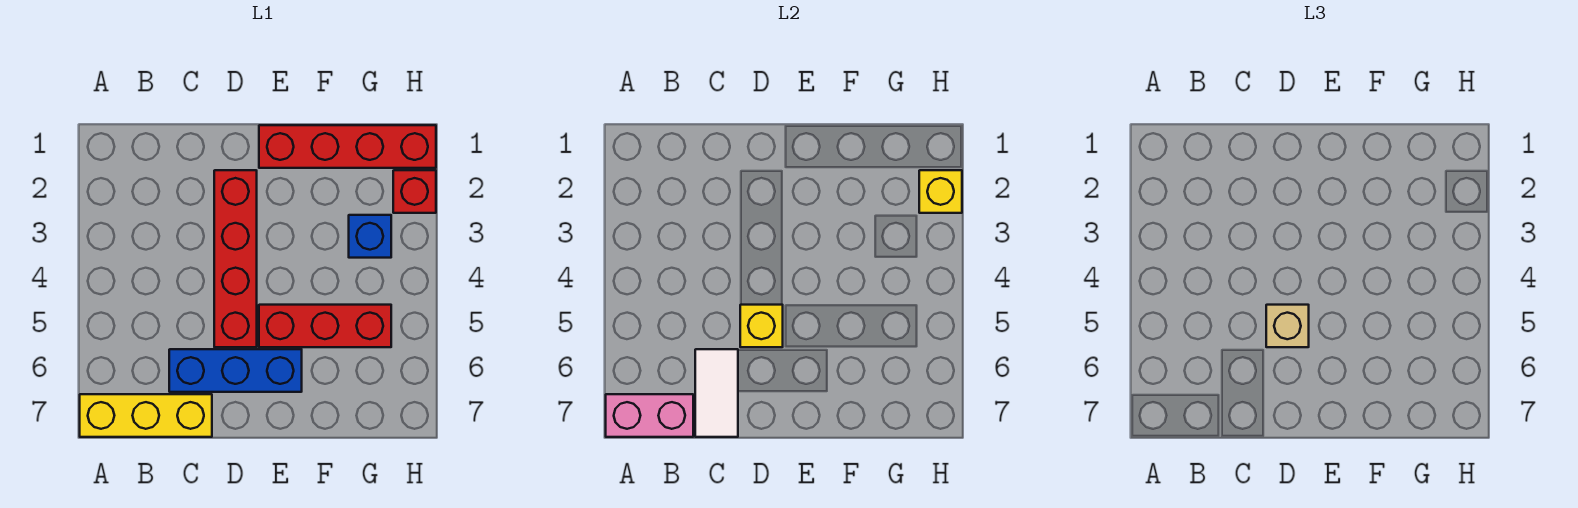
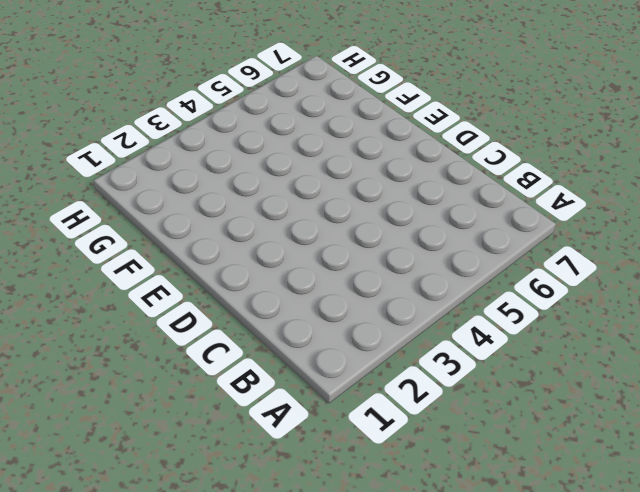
none -> yellow brick A7:C7 level 1
none -> blue brick C6:E6 level 1
none -> red brick D2:D5 level 1

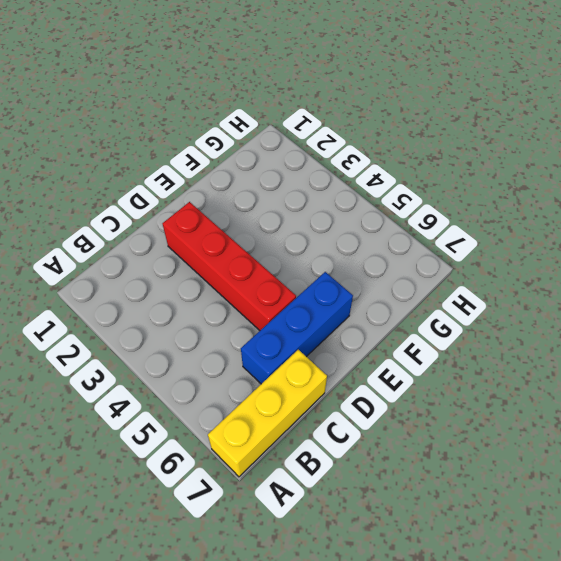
none -> red brick E1:H1 level 1
none -> red brick E5:G5 level 1
none -> blue brick G3 level 1

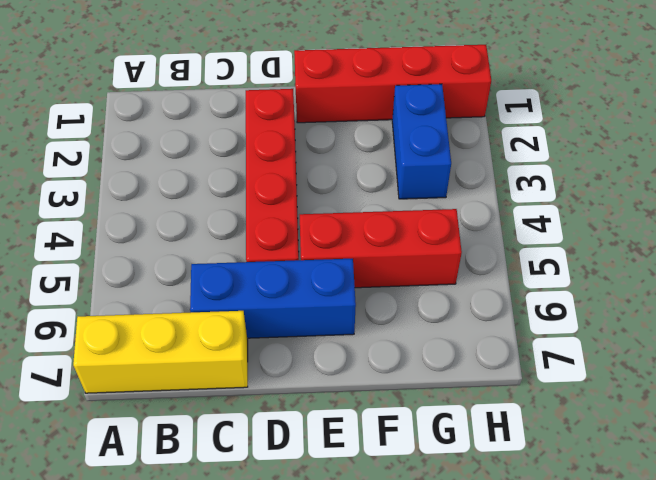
blue brick G2:G3 level 1 -> blue brick G3 level 1
none -> red brick H2 level 1
none -> pink brick A7:B7 level 2
none -> white tile C6:C7 level 2

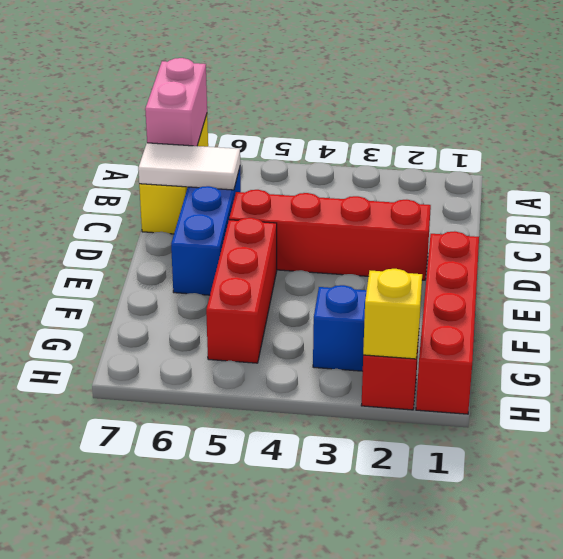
none -> yellow brick D5 level 2
none -> tan brick D5 level 3

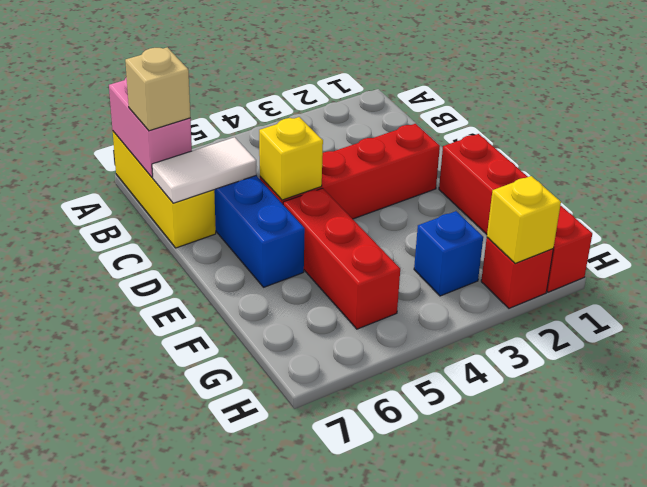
tan brick B7 level 3 -> tan brick D5 level 3

